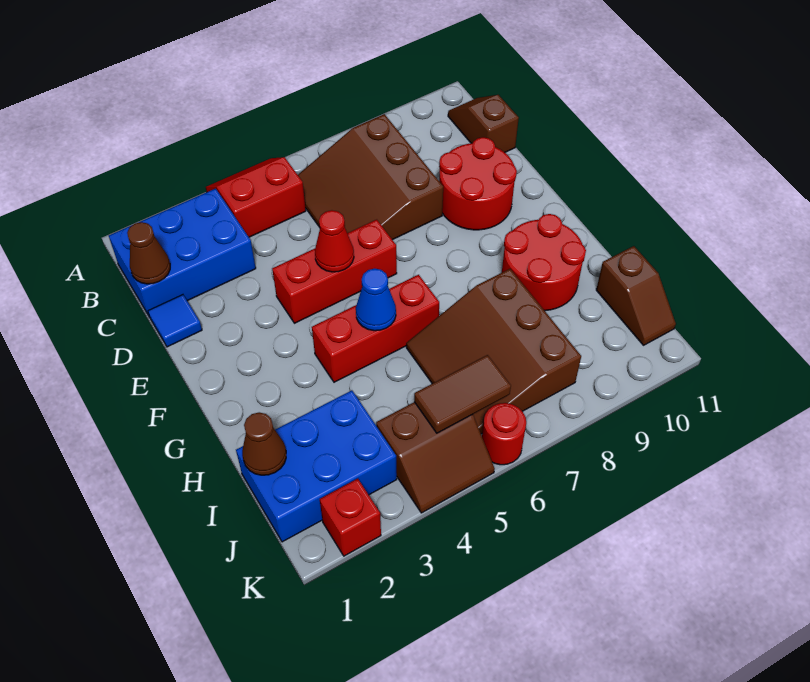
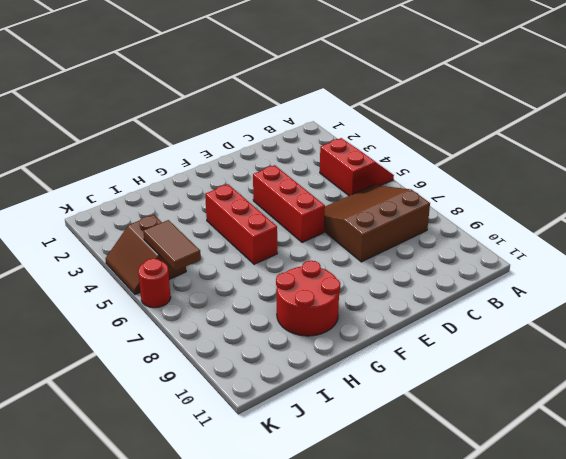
none -> blue brick B1:C3 level 1
none -> brown slope B11:C11 level 1 top C
none -> blue tile D1 level 1

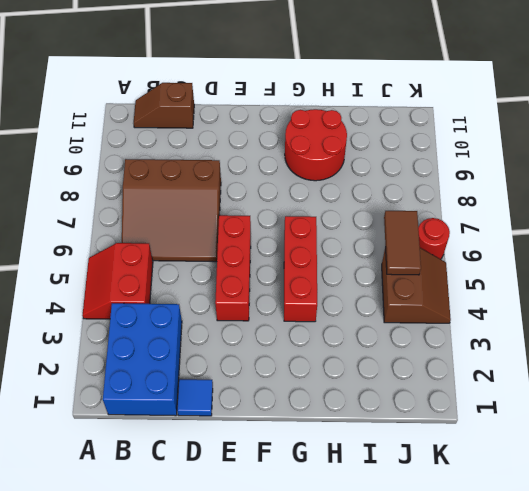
none -> red round brick D9:E10 level 1
none -> brown slope H6:J8 level 1 top 8
none -> blue brick I1:J3 level 1

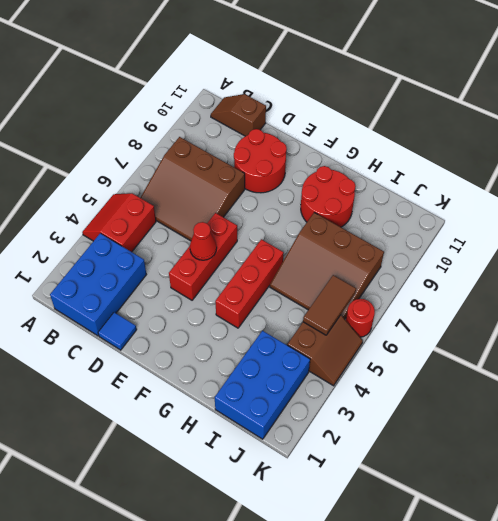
none -> brown slope I11:J11 level 1 top I
none -> red brick K2 level 1
none -> brown cone C1 level 2

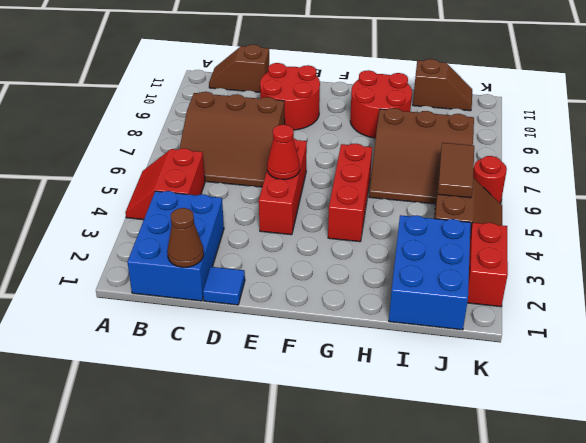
red brick K2:K3 level 1 -> red brick K2 level 1
none -> blue cone G5 level 2
none -> brown cone I1 level 2

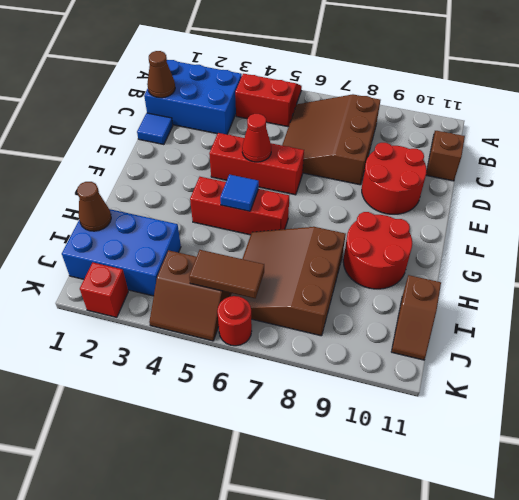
blue tile G5 level 2 -> blue cone G5 level 2

